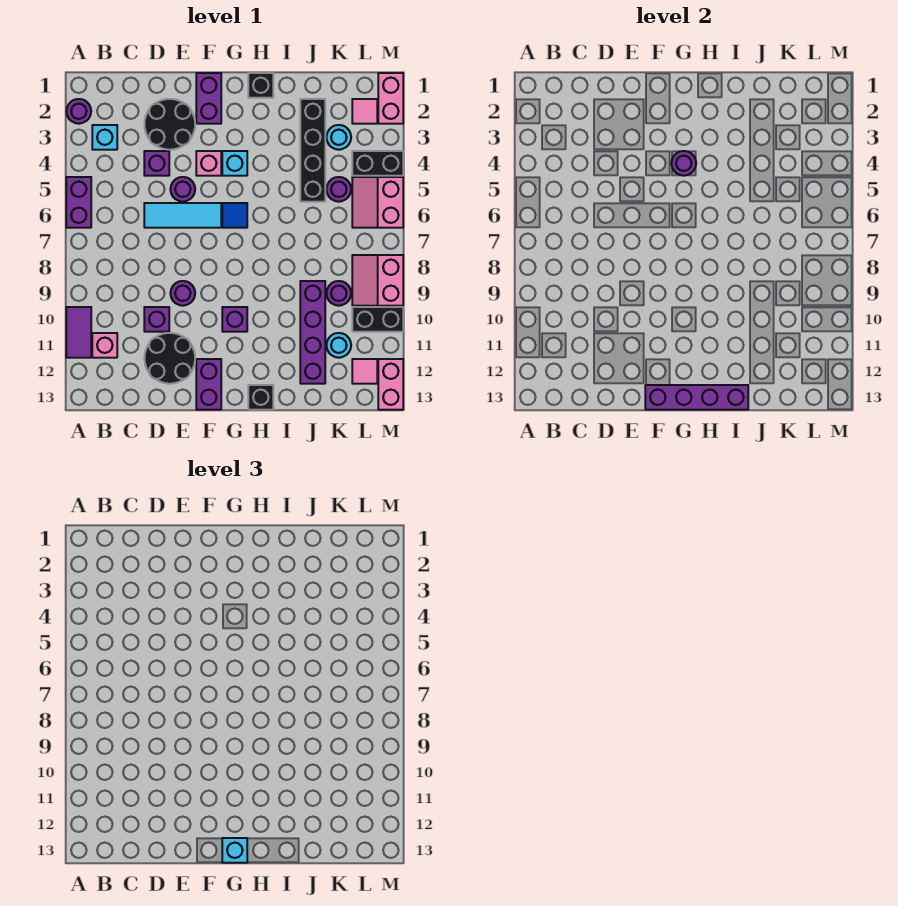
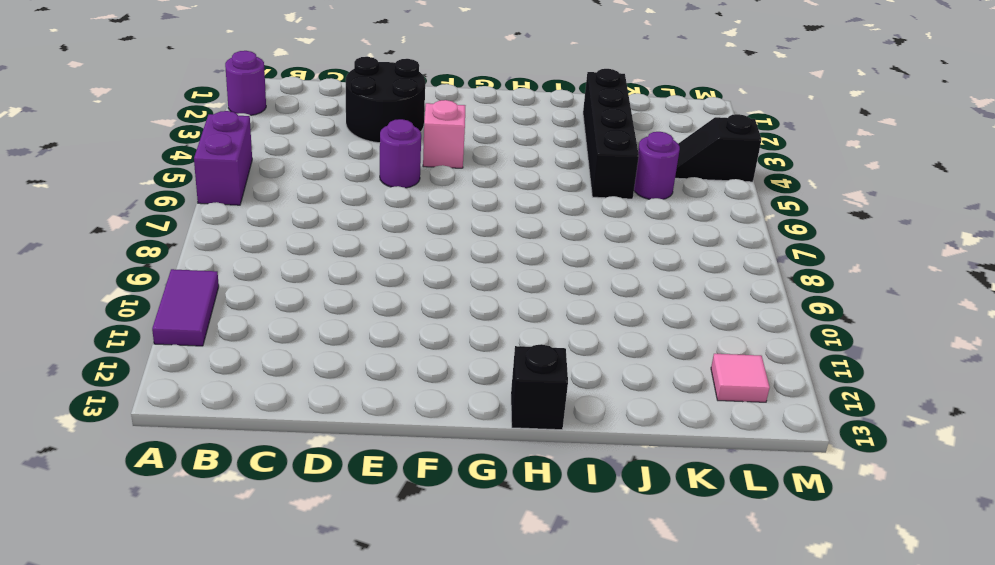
black slope L4:M4 level 1 top M -> black brick L4:M4 level 1
none -> cyan brick B3 level 1
none -> pink brick B11 level 1
none -> purple brick D4 level 1
none -> cyan tile D6:F6 level 1

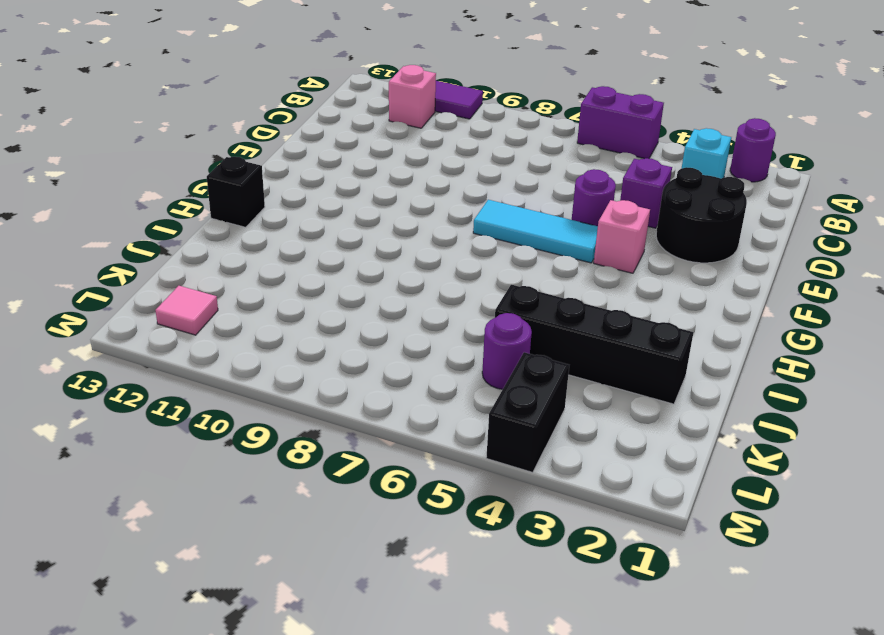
cyan tile F5:F7 level 1 -> cyan tile D6:F6 level 1
none -> purple brick D10 level 1
none -> black round brick D11:E12 level 1
none -> purple round brick E9 level 1
none -> purple brick F1:F2 level 1

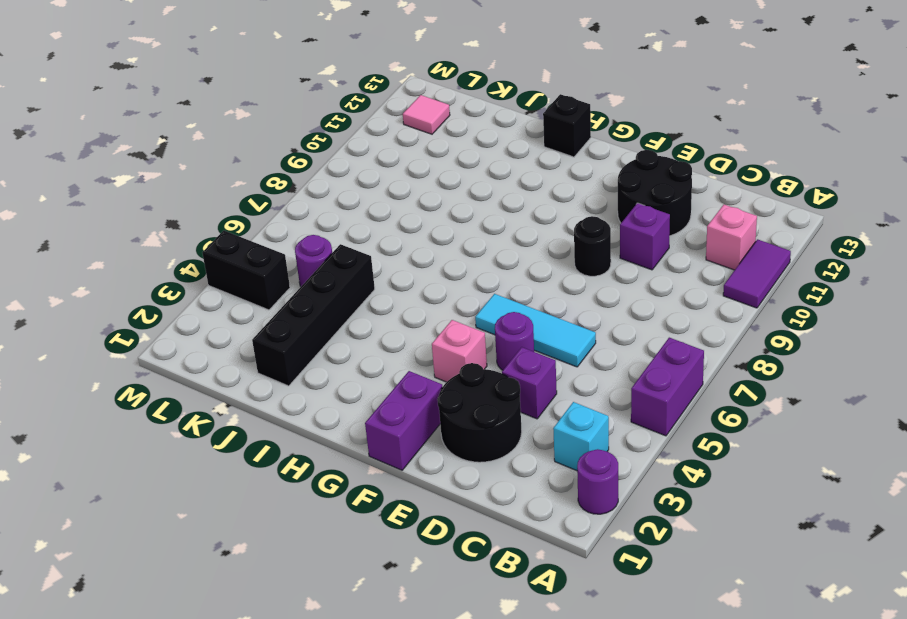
black round brick E9 level 1 -> purple round brick E9 level 1
none -> purple brick F12:F13 level 1
none -> cyan brick G4 level 1
none -> blue tile G6 level 1
none -> purple brick G10 level 1

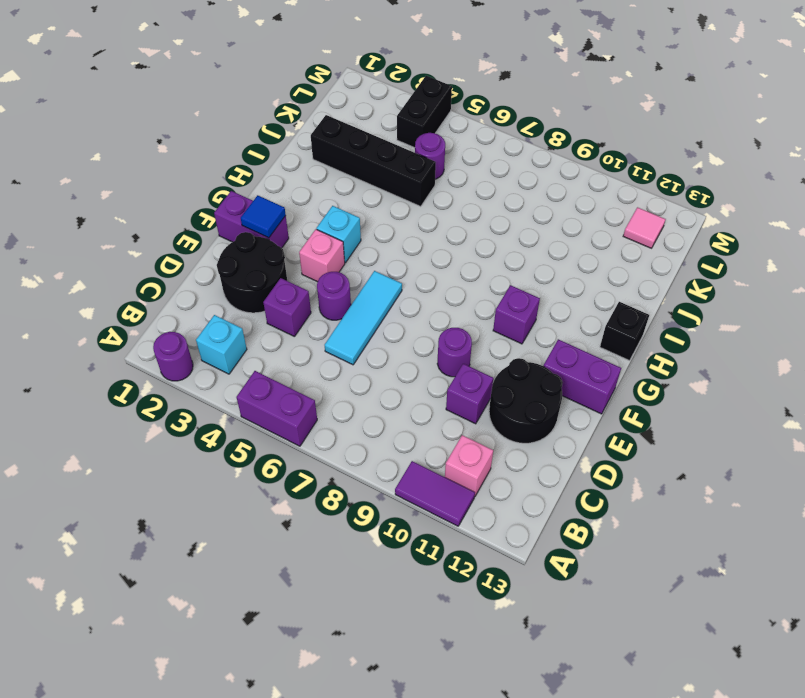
blue tile F2 level 2 -> blue tile G6 level 1
none -> black brick H1 level 1
none -> purple brick J9:J12 level 1
none -> cyan round brick K3 level 1
none -> purple round brick K9 level 1

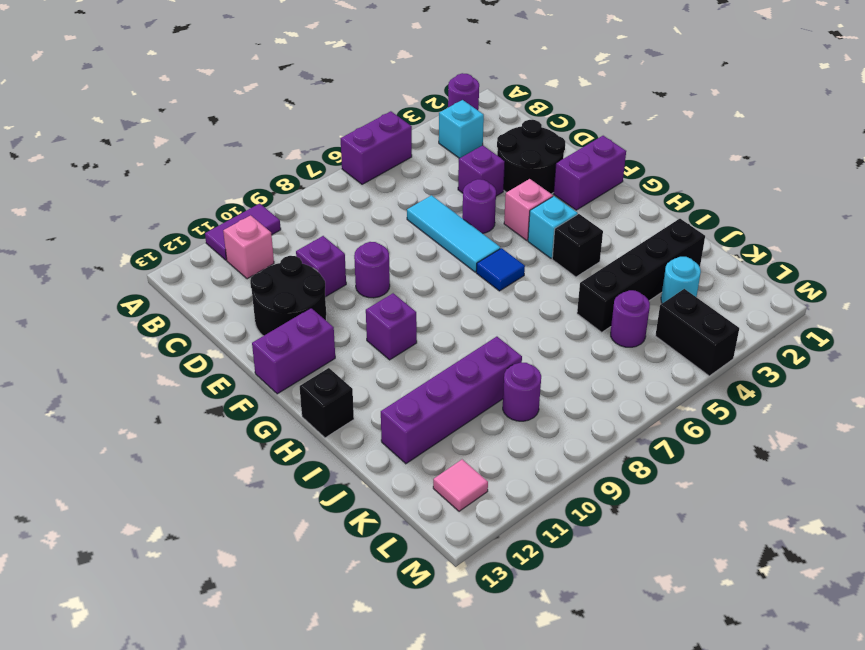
black brick H4 level 1 -> black brick H1 level 1
none -> cyan round brick K11 level 1
none -> pink tile L2 level 1
none -> pink slope L5:M6 level 1 top M
none -> pink slope L8:M9 level 1 top M

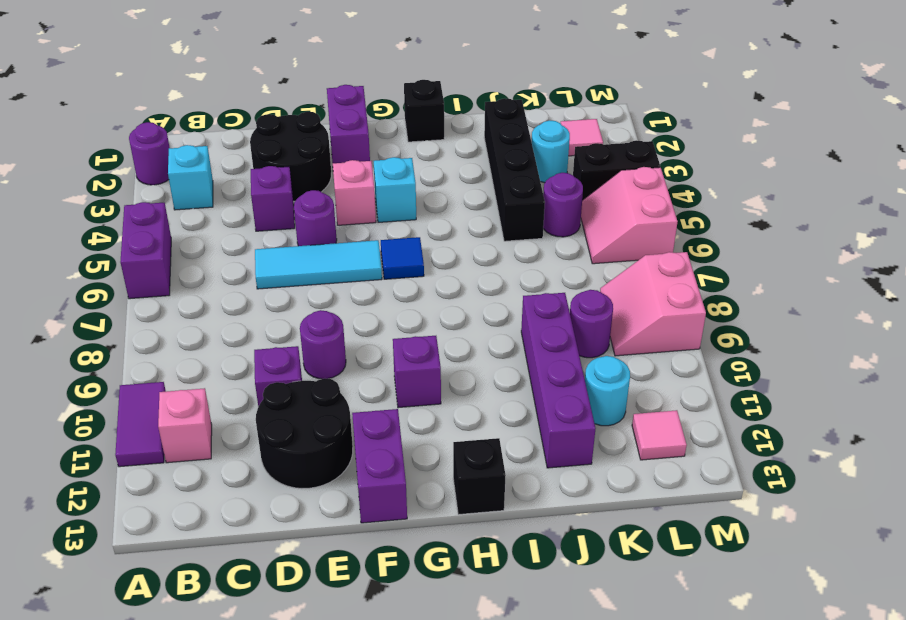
none -> black brick L10:M10 level 1
none -> pink brick M1:M2 level 1
none -> pink brick M12:M13 level 1
none -> purple brick F13:I13 level 2

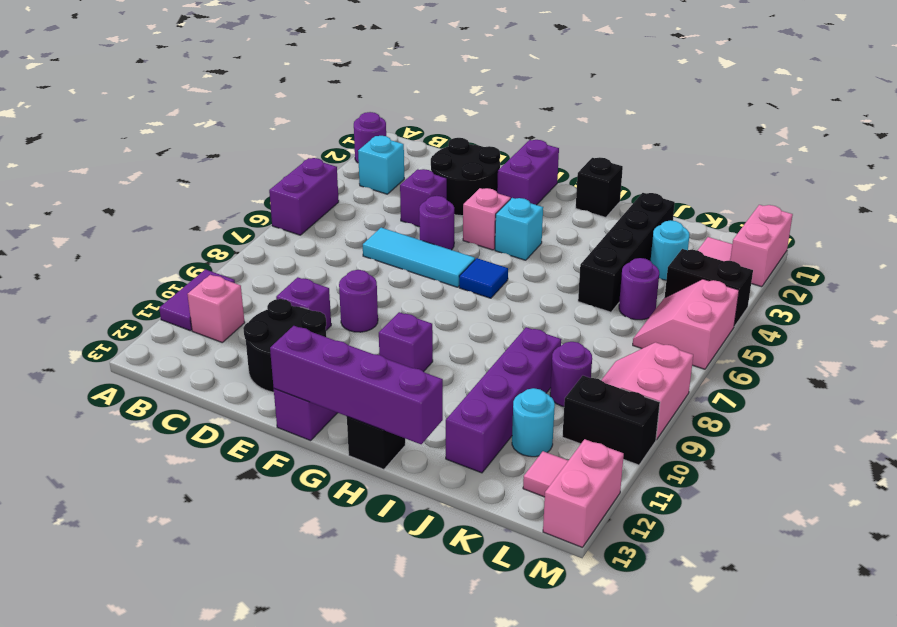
none -> purple round brick G4 level 2
none -> cyan brick G13 level 3

